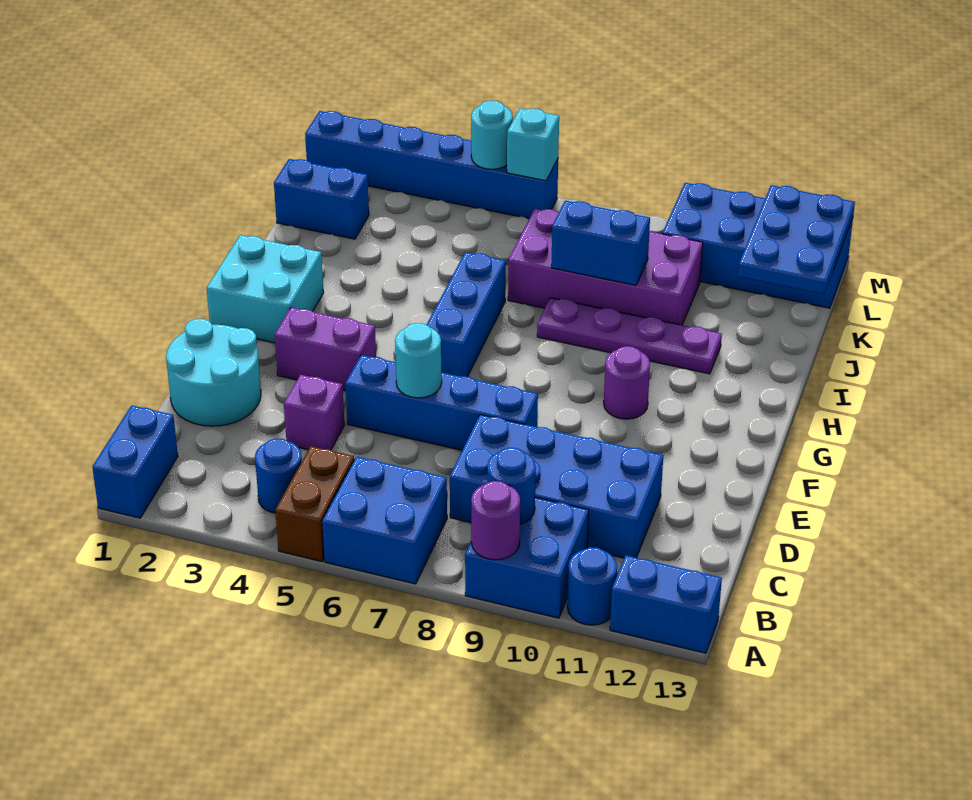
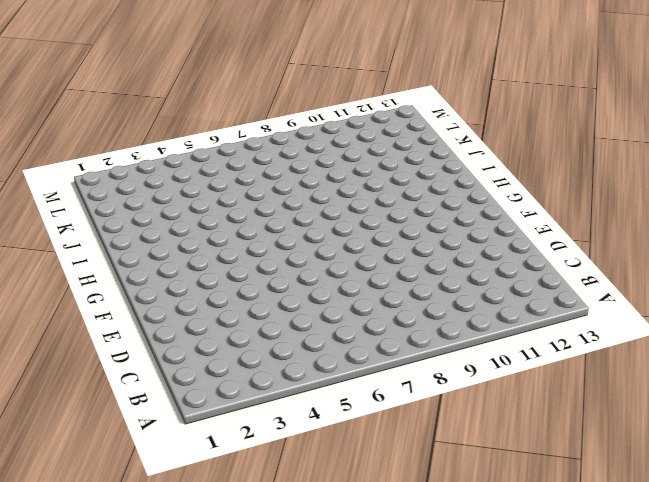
none -> blue brick A1:B1 level 1
none -> brown brick A5:B5 level 1
none -> blue brick A6:B7 level 1

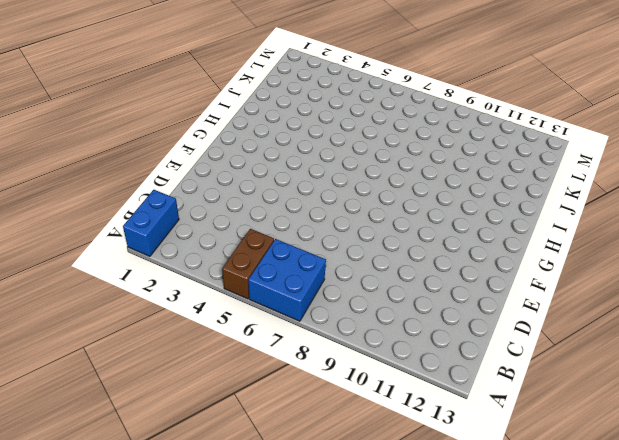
none -> blue brick A9:B10 level 1
none -> blue round brick A11 level 1
none -> blue brick A12:A13 level 1

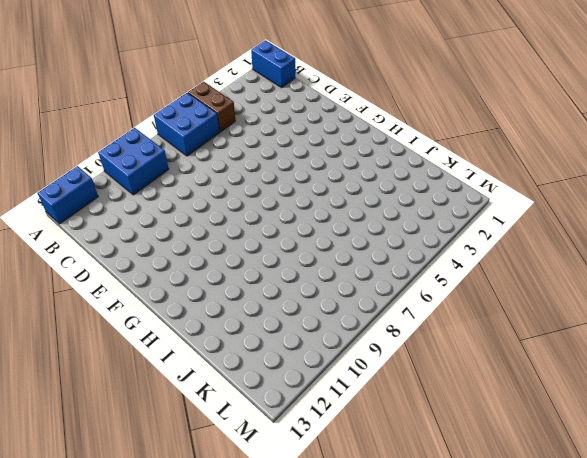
none -> blue round brick A11 level 1
none -> blue round brick B4 level 1
none -> blue brick C8:D11 level 1

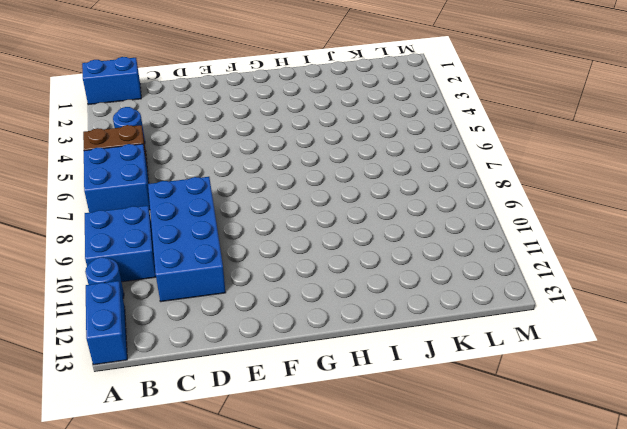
none -> cyan round brick D1:E2 level 1
none -> purple brick D4 level 1
none -> blue brick E5:E8 level 1

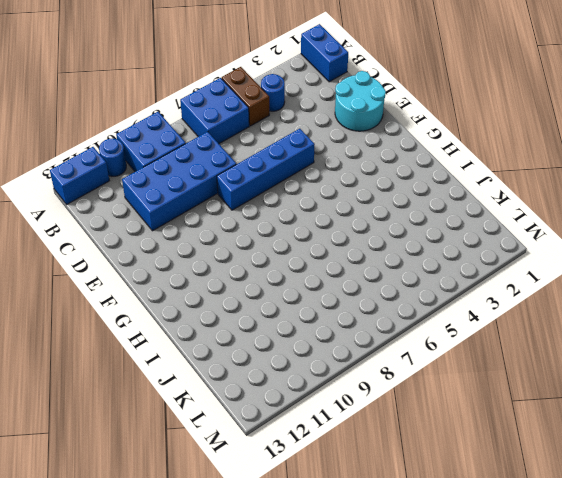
none -> purple brick D4 level 1
none -> purple brick F3:F4 level 1
none -> cyan brick G1:H2 level 1

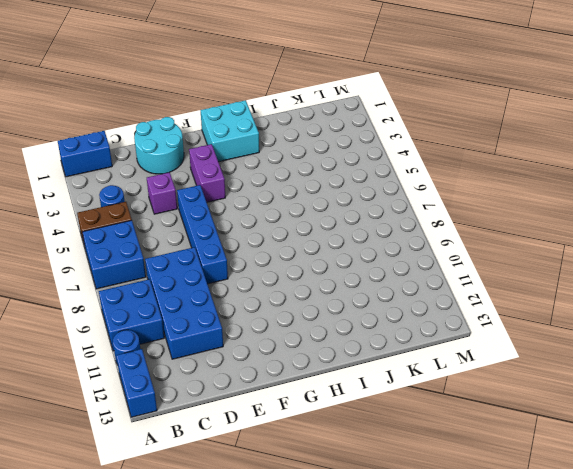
none -> blue brick G6:I6 level 1
none -> purple round brick G10 level 1
none -> purple plate I8:I11 level 1

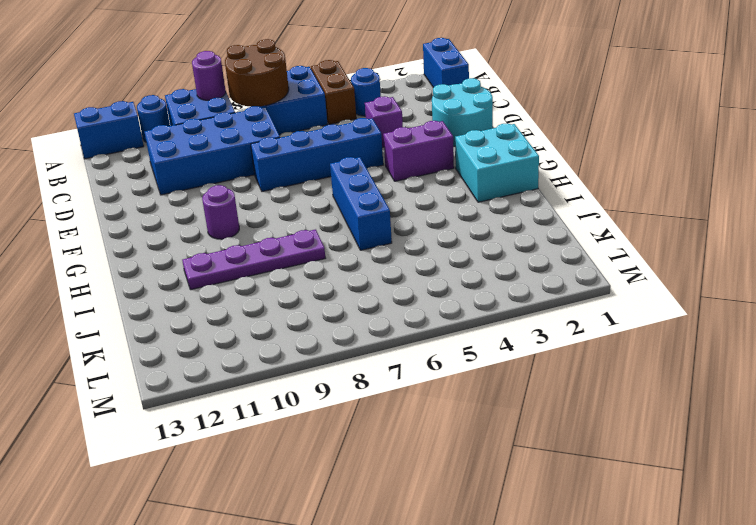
brown round brick A7:B8 level 2 -> none
none -> purple brick J7:K10 level 1
none -> blue brick K1:K2 level 1
none -> blue brick L10:M13 level 1

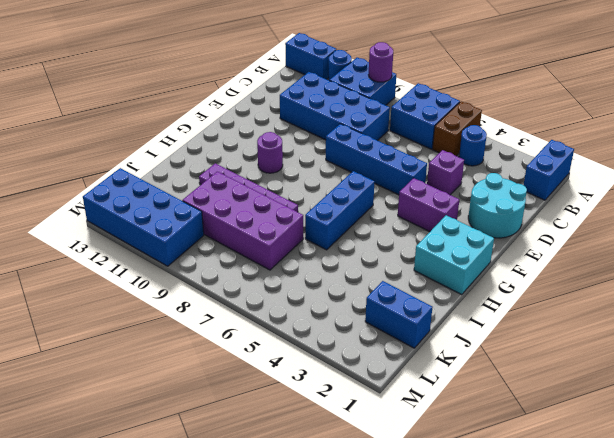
none -> blue brick M1:M6 level 1
none -> blue round brick B9 level 2
none -> cyan round brick E6 level 2

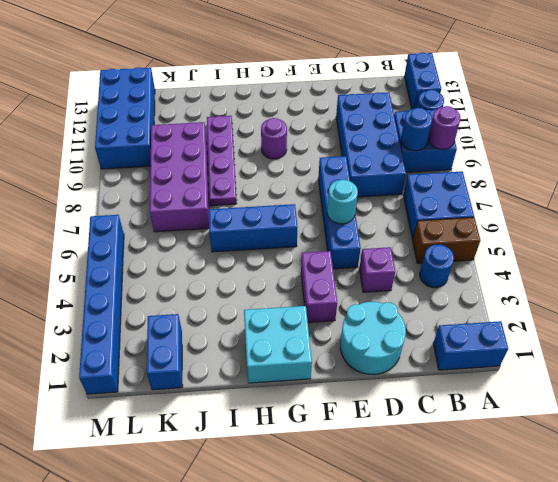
none -> blue brick J8:J9 level 2
none -> blue plate K12:M13 level 2
none -> cyan round brick M5 level 2

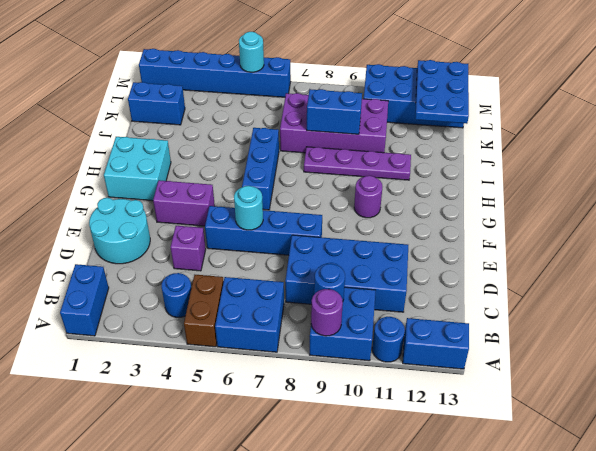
none -> cyan brick M6 level 2

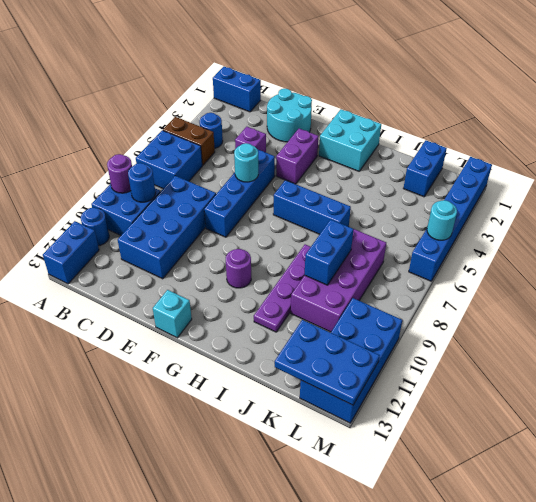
cyan brick F13 level 1 -> cyan brick M6 level 2

